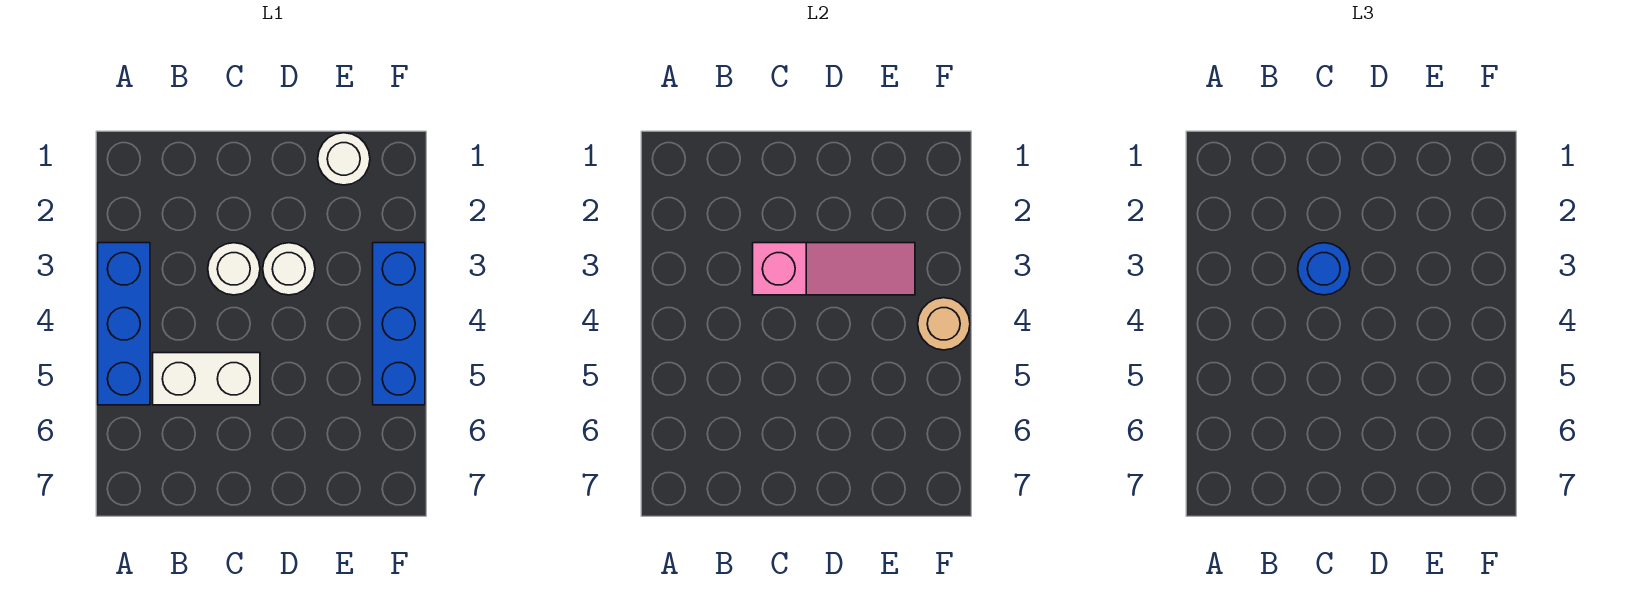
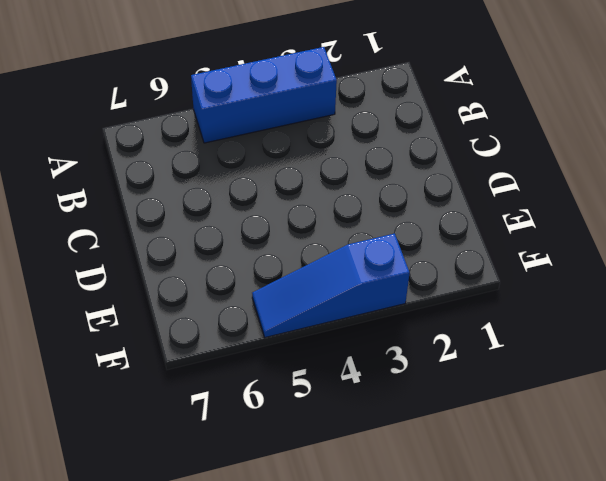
blue slope F3:F5 level 1 top 3 -> blue brick F3:F5 level 1
none -> white brick B5:C5 level 1
none -> white round brick C3 level 1

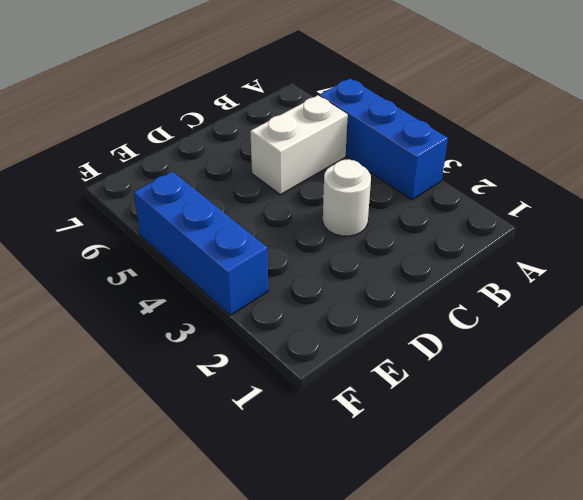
none -> white round brick D3 level 1
none -> white round brick E1 level 1

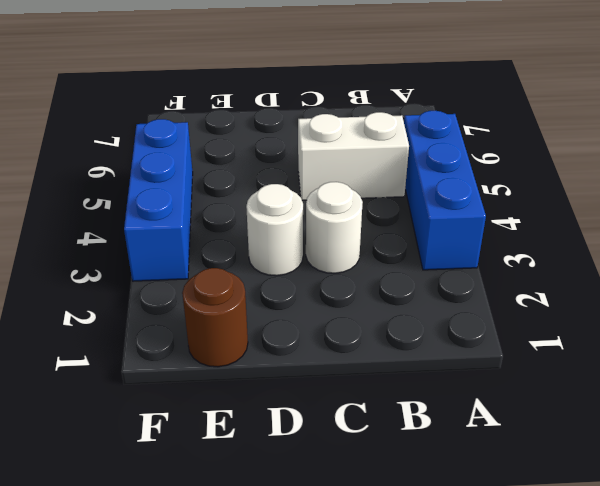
brown round brick E1 level 1 -> white round brick E1 level 1
none -> pink slope C3:E3 level 2 top C
none -> tan round brick F4 level 2

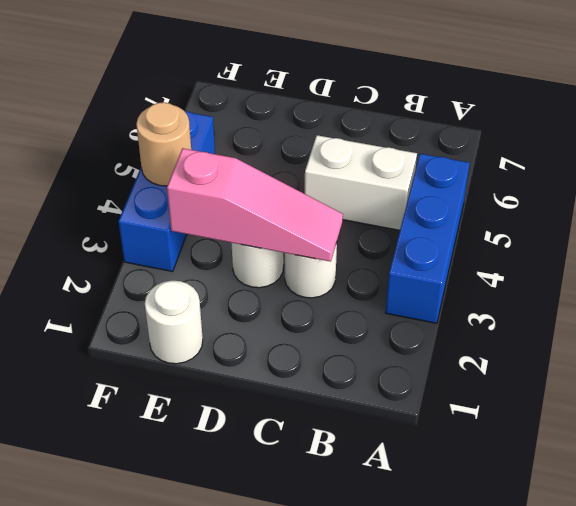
pink slope C3:E3 level 2 top E -> pink slope C3:E3 level 2 top C
none -> blue round brick C3 level 3

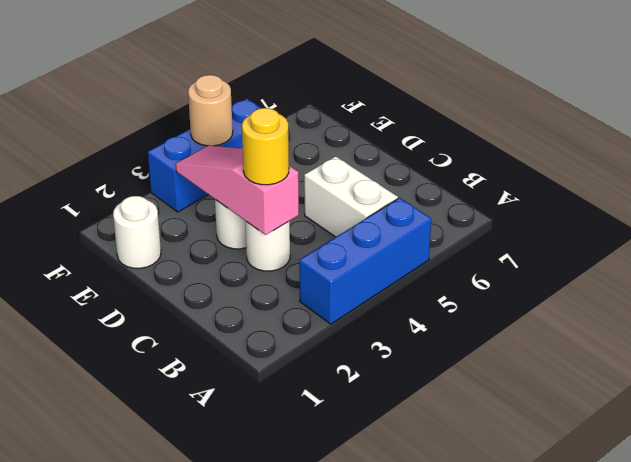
yellow round brick C3 level 3 -> blue round brick C3 level 3

